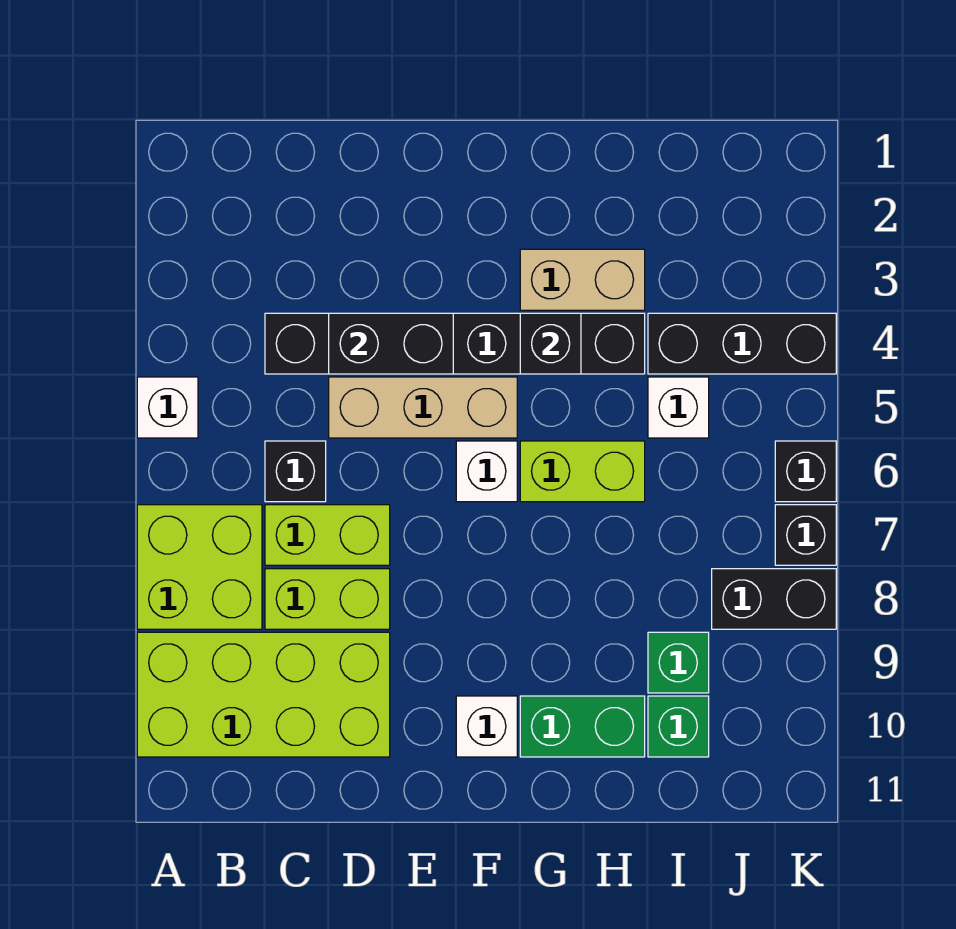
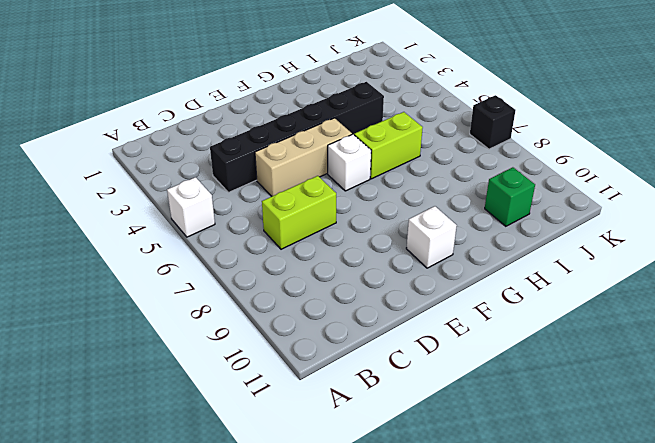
none -> lime brick A7:B8 level 1
none -> lime brick A9:D10 level 1
none -> black brick C6 level 1

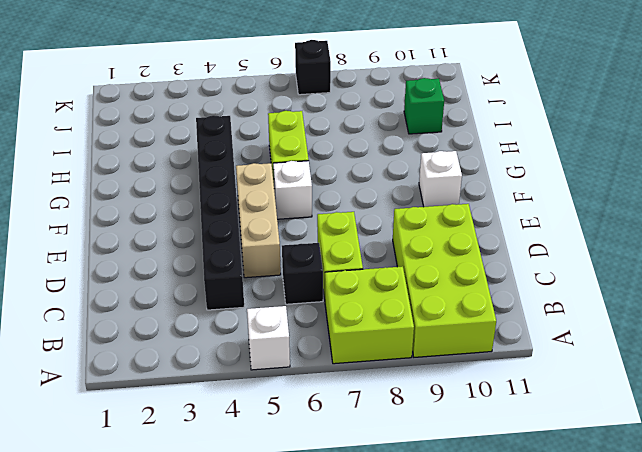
none -> lime brick C8:D8 level 1
none -> tan brick G3:H3 level 1
none -> green brick G10:H10 level 1

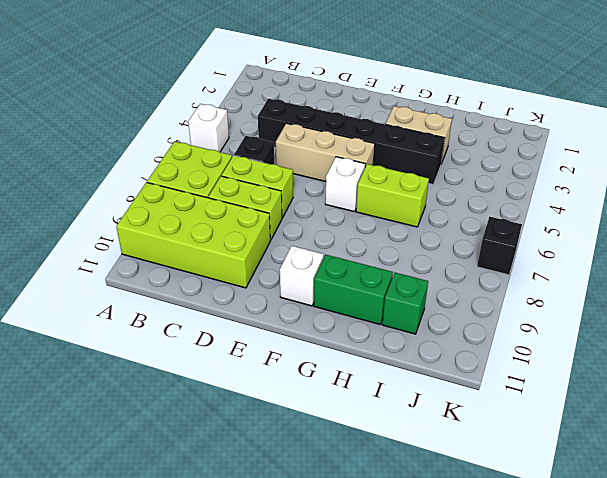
none -> black brick I4:K4 level 1
none -> white brick I5 level 1
none -> green brick I9 level 1

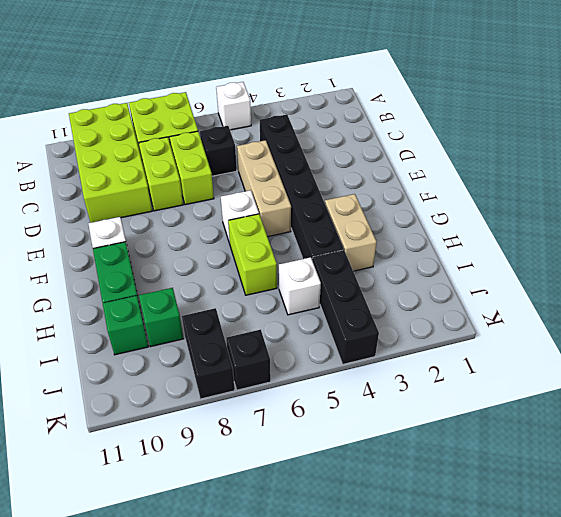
none -> black brick K6 level 1
none -> black brick D4:E4 level 2
none -> black brick G4 level 2

